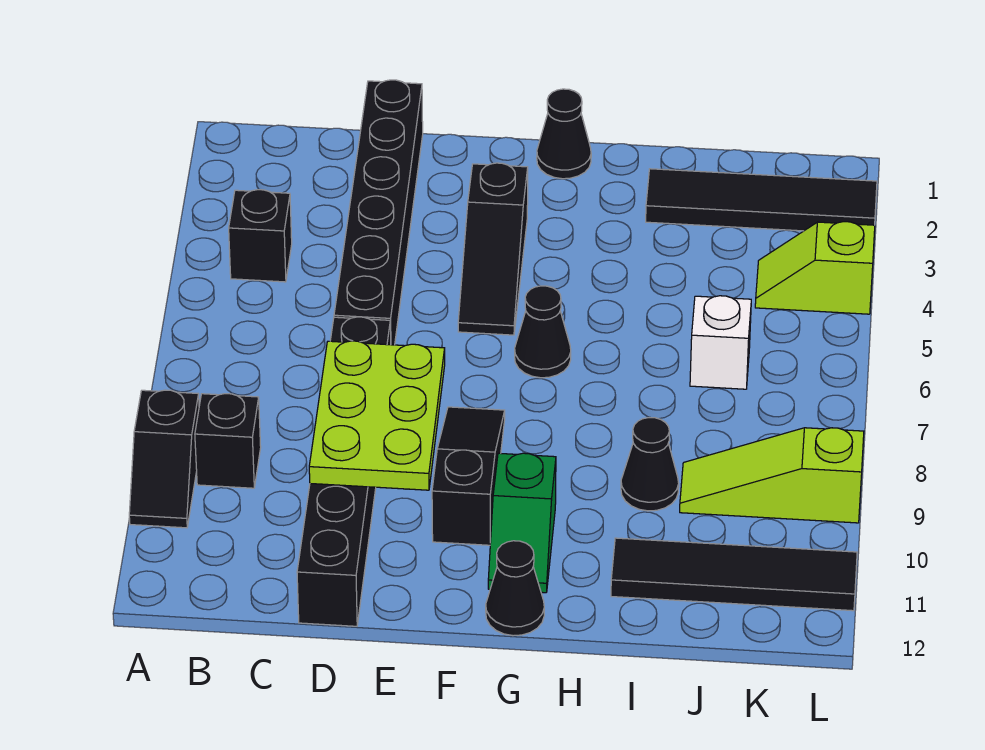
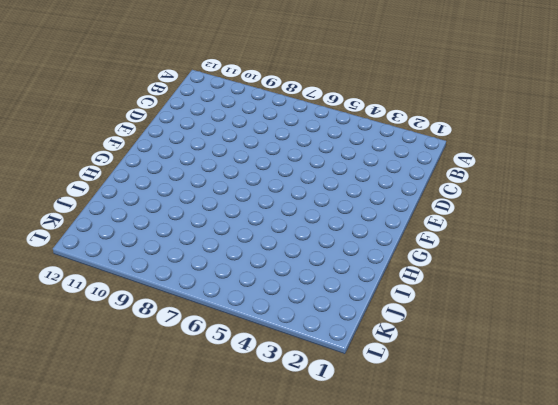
none -> black slope A9:A10 level 1 top 9
none -> black brick B4 level 1
none -> black brick B9 level 1

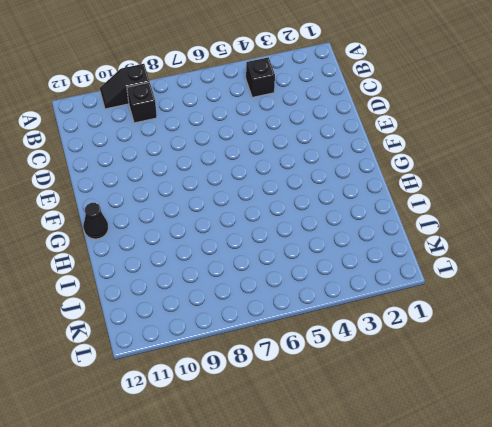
none -> black brick D1:D6 level 1
none -> black brick D7:D12 level 1
none -> black slope F3:F5 level 1 top 3

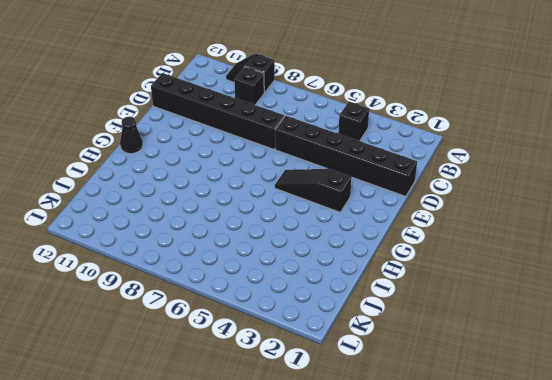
none -> black slope F8:F10 level 1 top 10
none -> black cone G1 level 1
none -> black cone G6 level 1

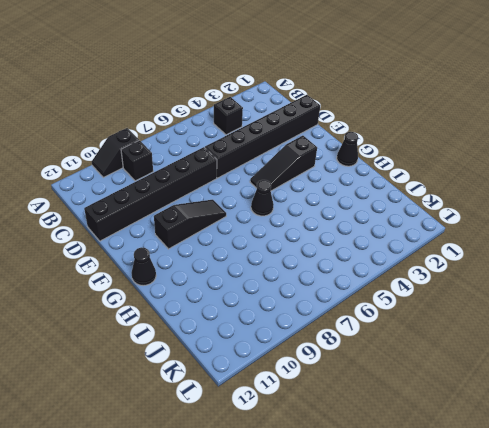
none -> green slope G10:G11 level 1 top 10
none -> black tile I2:L2 level 1
none -> black cone I9 level 1

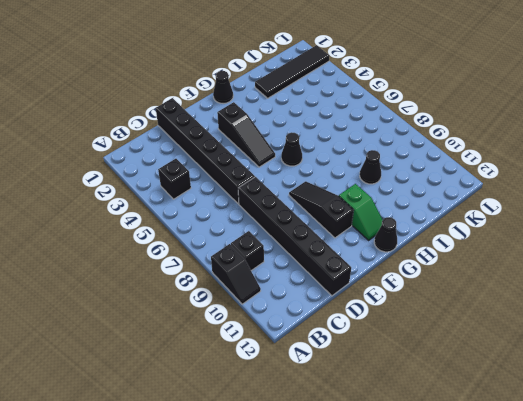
none -> black tile I11:L11 level 1
none -> white brick J6 level 1
none -> lime slope J9:L9 level 1 top L

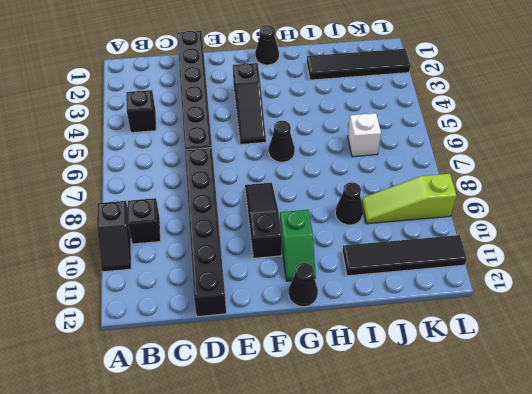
none -> lime slope K4:L4 level 1 top L
none -> lime plate D8:E10 level 2

